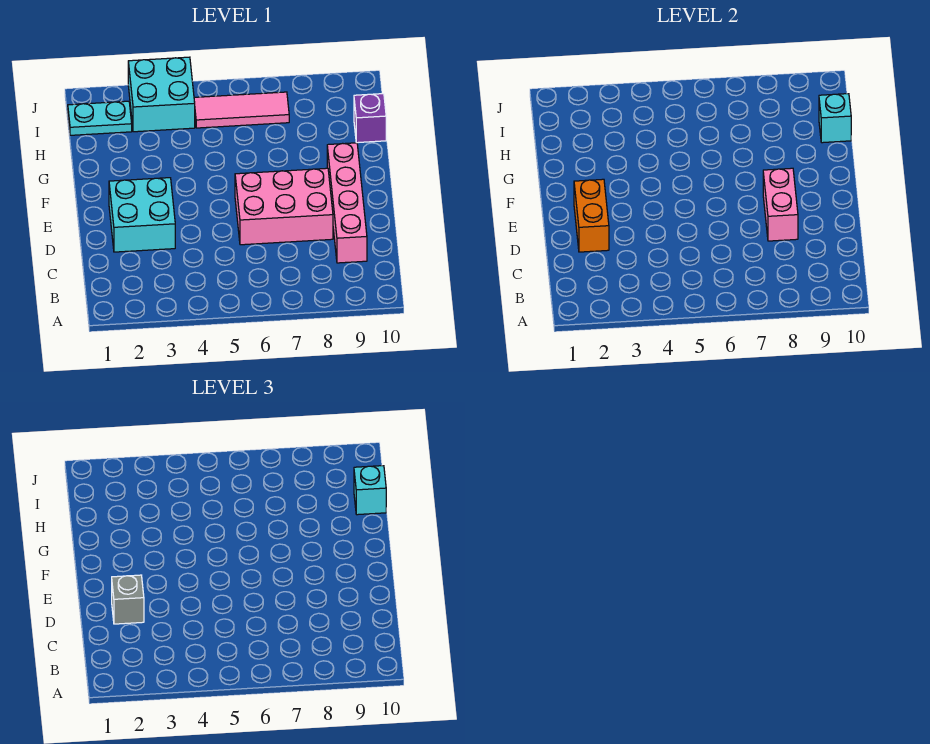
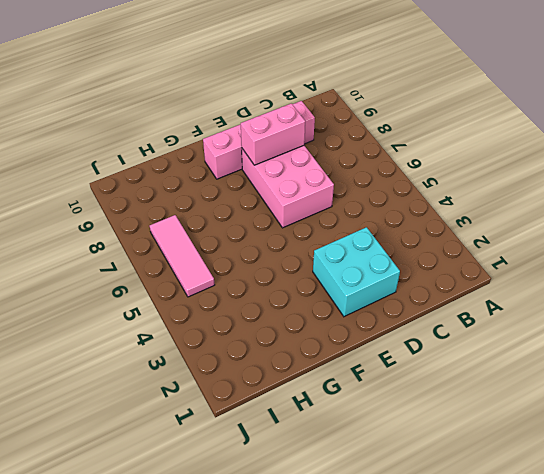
none -> purple brick H10 level 1
none -> cyan plate I1:I2 level 1
none -> cyan brick I3:J4 level 1

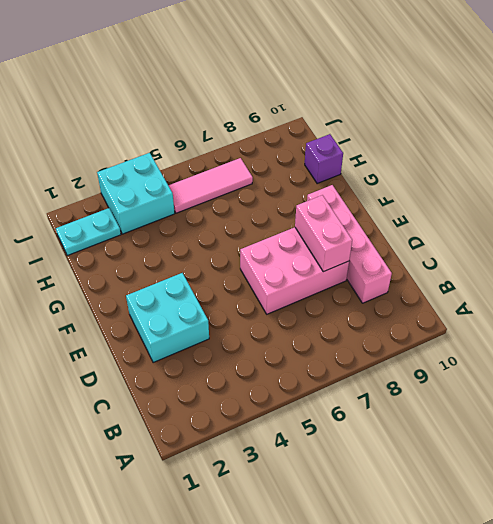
none -> orange brick D2:E2 level 2
none -> cyan brick H10 level 2
none -> grey brick D2 level 3

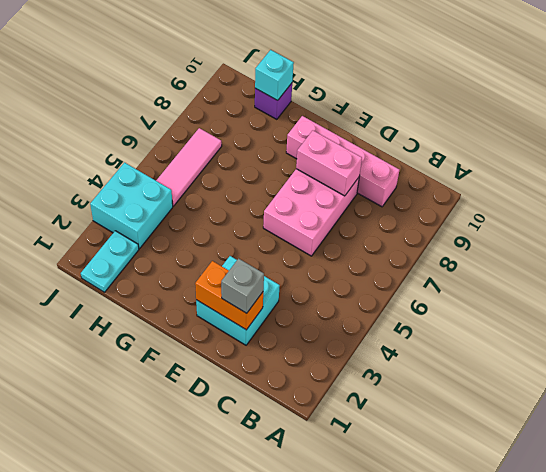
none -> cyan brick H10 level 3

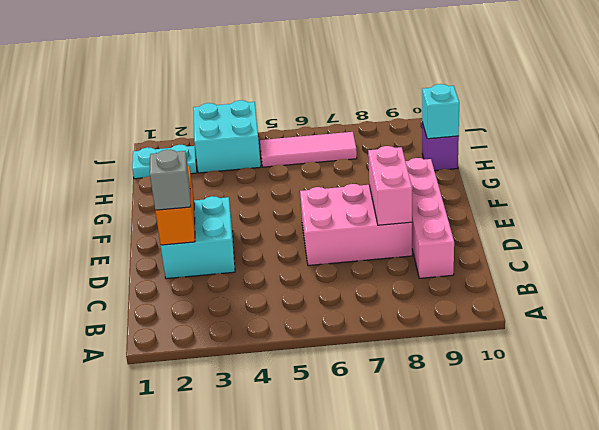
none -> cyan brick H10 level 3

